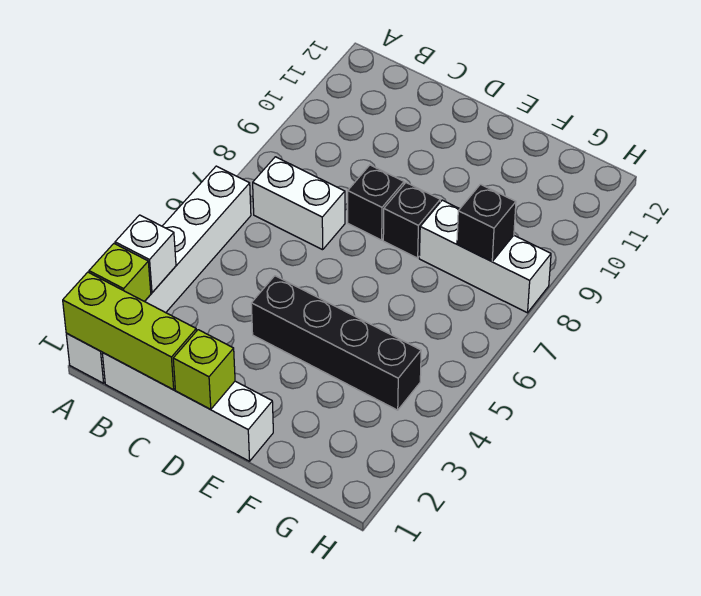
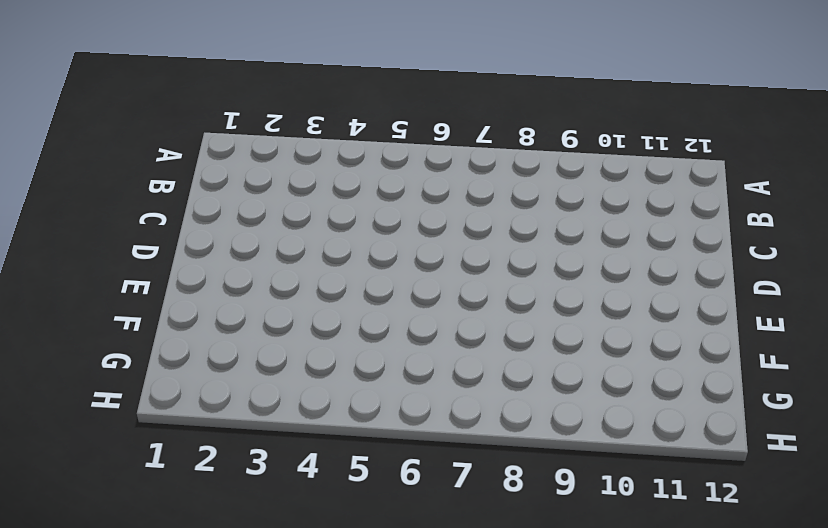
none -> white brick A1:A6 level 1
none -> white brick B1:E1 level 1
none -> white brick B7:C7 level 1

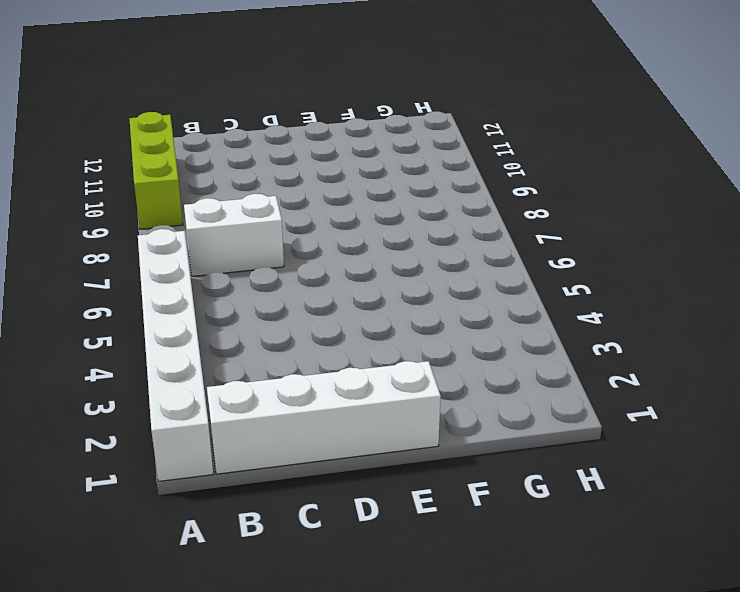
lime brick A9:A11 level 1 -> lime brick A1:C1 level 2
none -> black brick D4:G4 level 1
none -> black brick D8 level 1
none -> black brick E8 level 1

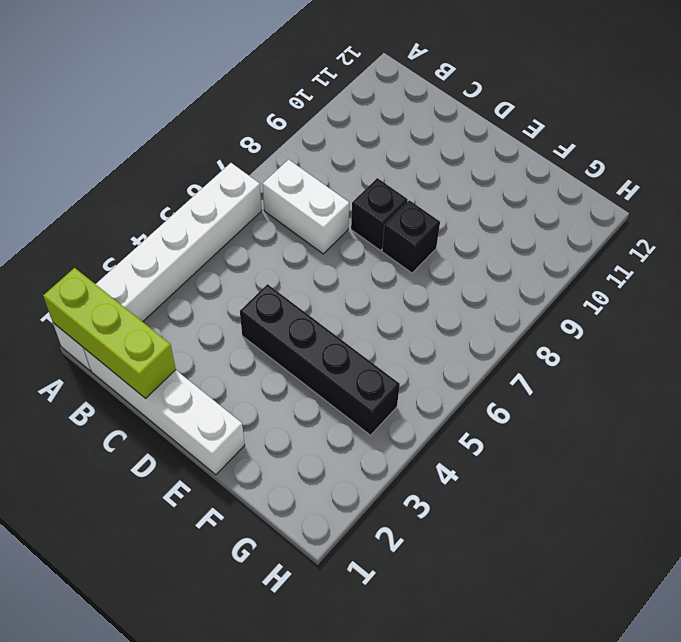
none -> white brick F8:H8 level 1
none -> lime brick A2 level 2
none -> white brick A3 level 2

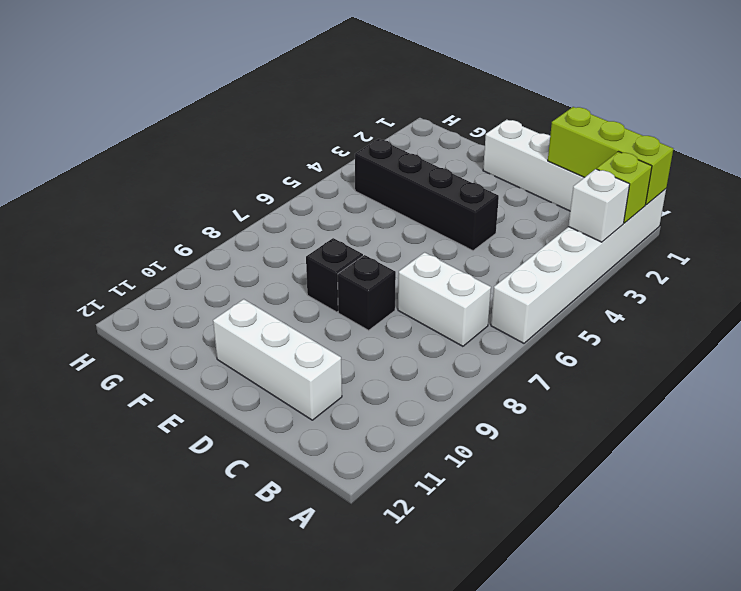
white brick C11:E11 level 1 -> white brick F8:H8 level 1
none -> lime brick D1 level 2
none -> black brick G8 level 2

